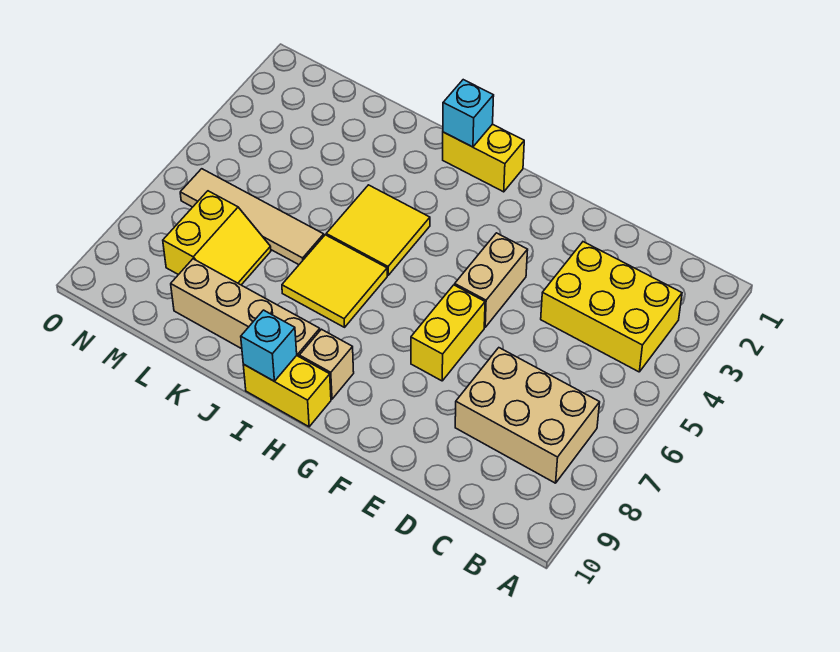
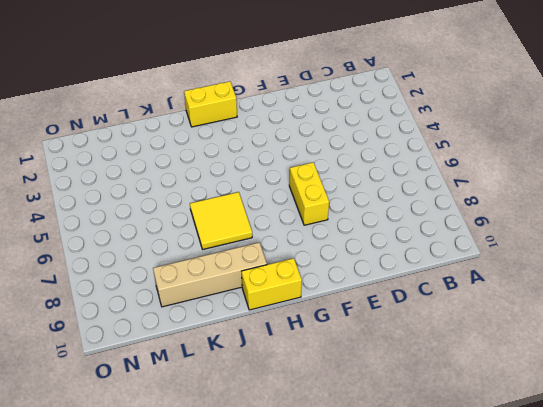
none -> yellow brick B3:D4 level 1
none -> tan brick B7:D8 level 1
none -> tan brick F4:F5 level 1

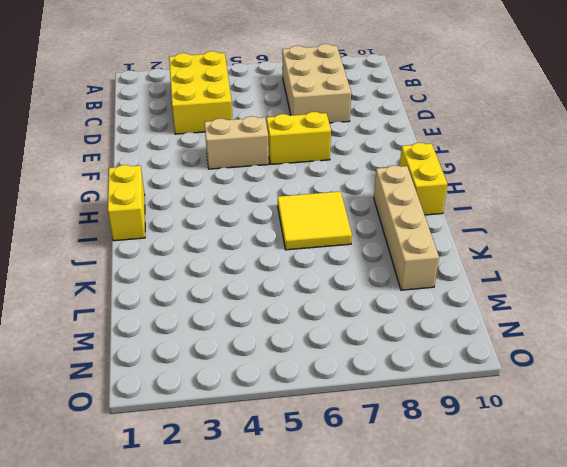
none -> tan brick H9 level 1
none -> yellow tile I4:J5 level 1
none -> tan tile K6:N6 level 1

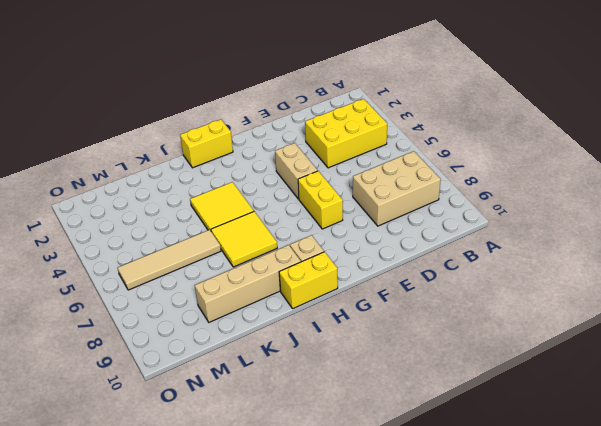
none -> yellow slope L7:M8 level 1 top M
none -> cyan brick I1 level 2
none -> cyan brick I10 level 2

